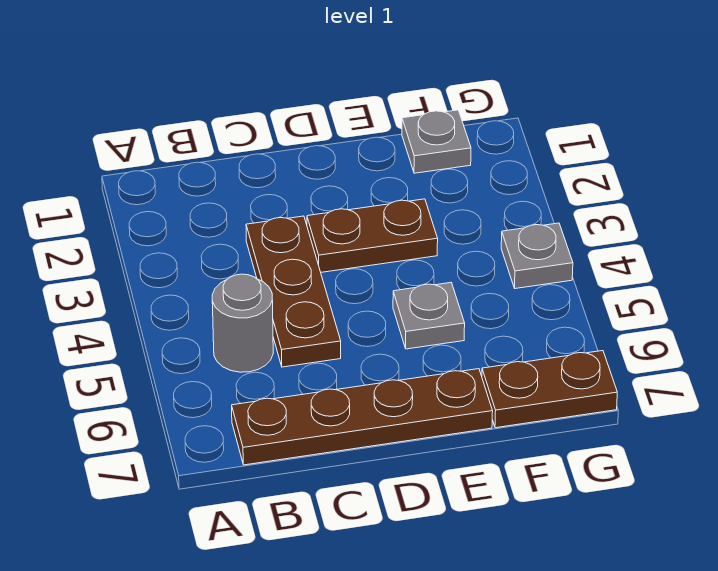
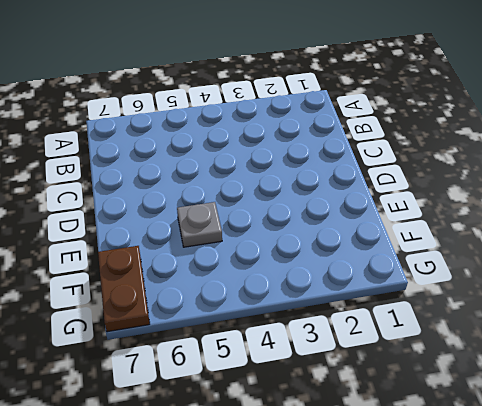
none -> grey round brick B5 level 1
none -> brown plate B7:E7 level 1

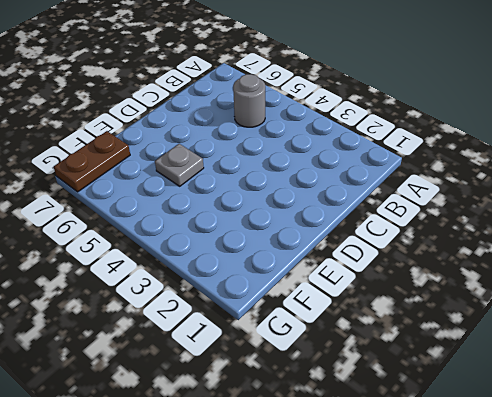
none -> brown plate B7:E7 level 1
none -> brown plate C3:C5 level 1

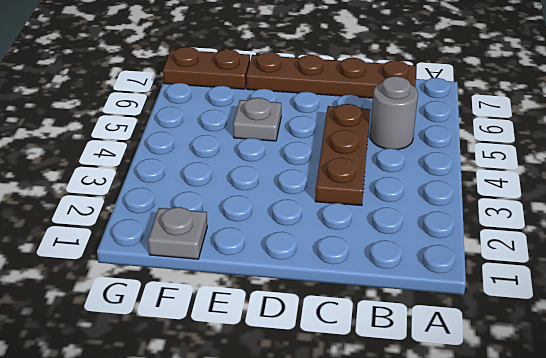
none -> brown plate D3:E3 level 1
none -> grey plate G4 level 1

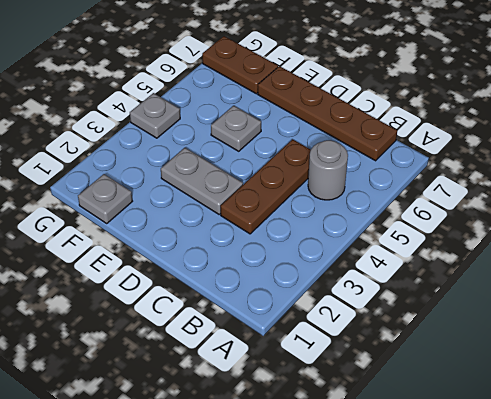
grey plate D3:E3 level 1 -> brown plate D3:E3 level 1

